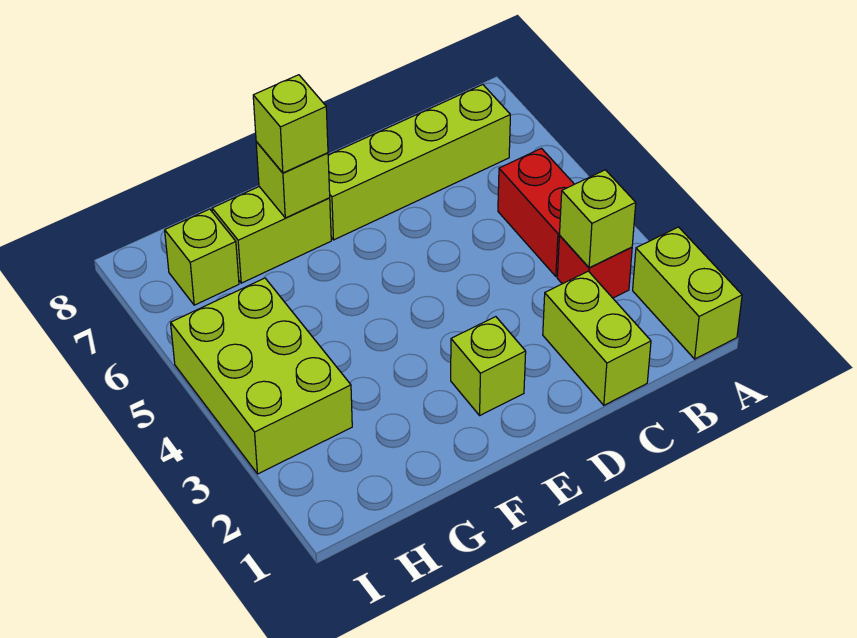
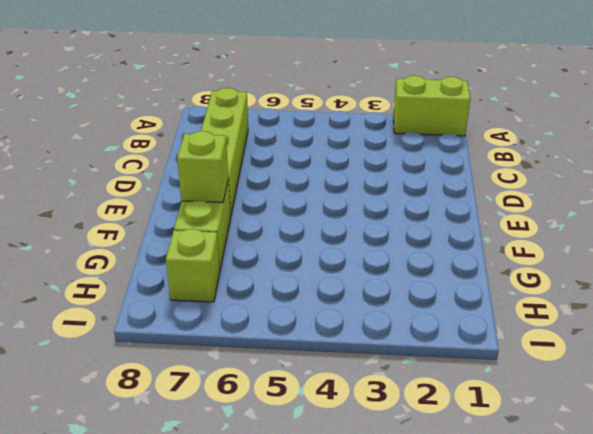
none -> red brick B3 level 1
none -> red brick B4:B5 level 1
none -> lime brick C1:C2 level 1

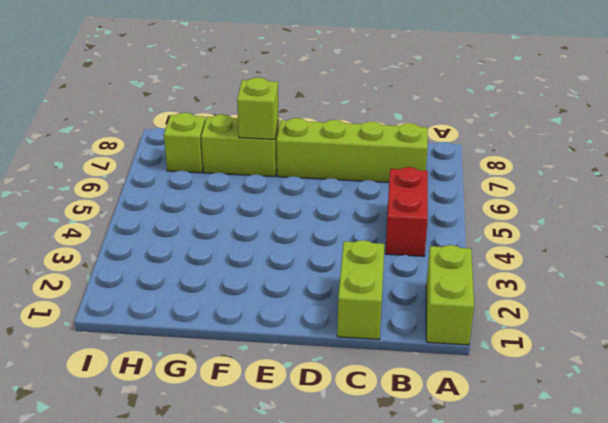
none -> red brick B3 level 1
none -> lime brick E2 level 1
none -> lime brick H3:I5 level 1

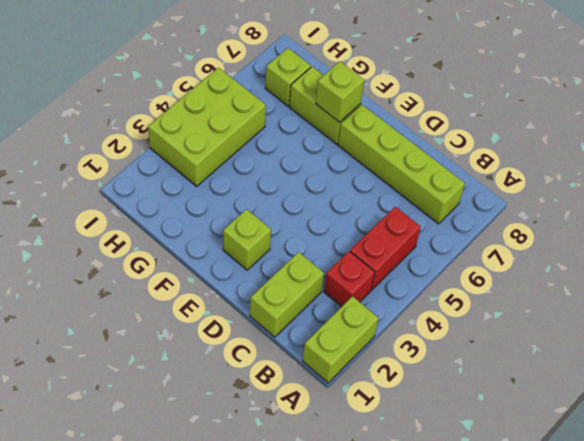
none -> lime brick B3 level 2
none -> lime brick F7 level 3

